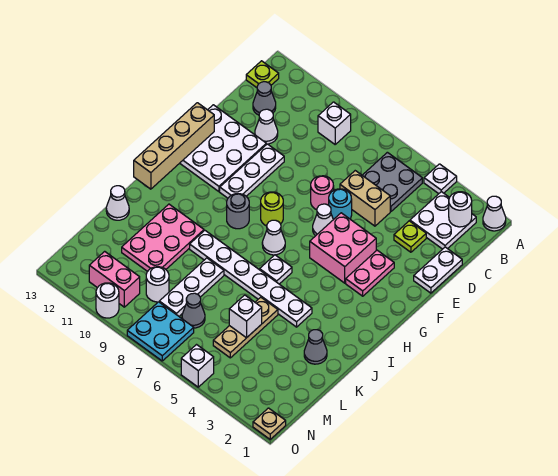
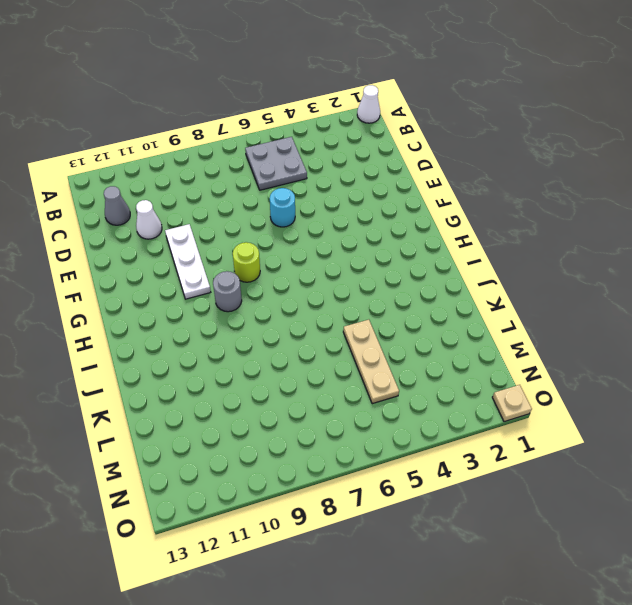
none -> white plate A4 level 1
none -> white plate B2:C3 level 1
none -> white brick B9 level 1
none -> lime plate B13 level 1

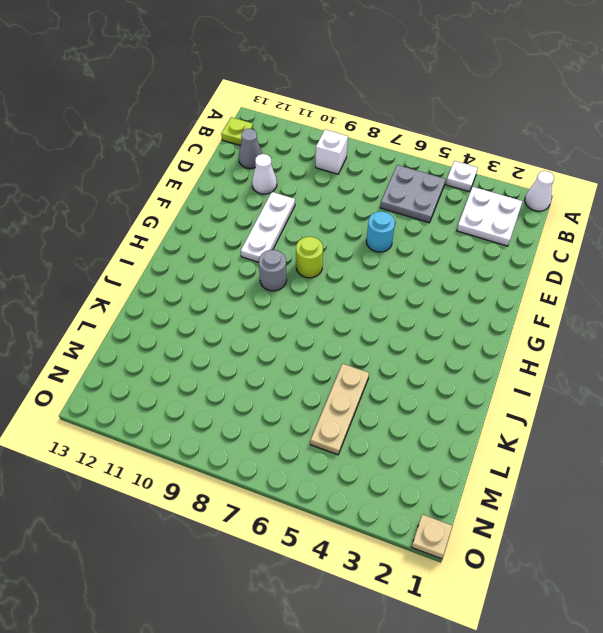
none -> white plate D1:E1 level 1
none -> lime plate D3 level 1
none -> tan brick D5:D6 level 1
none -> pink round brick E7 level 1

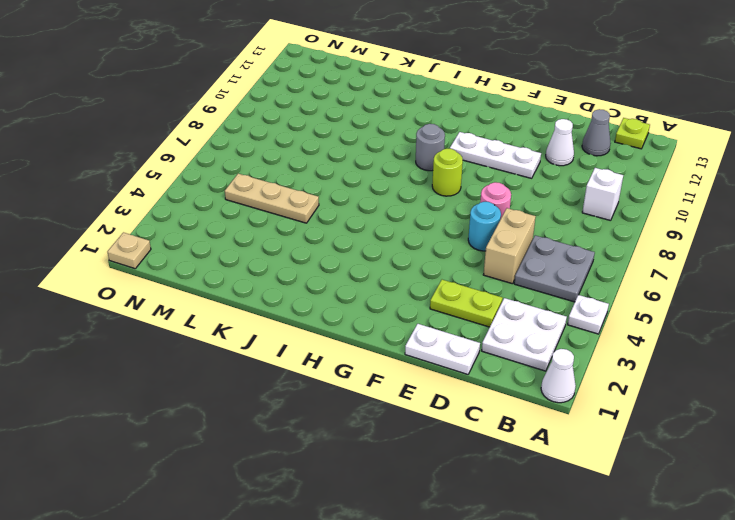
lime plate D3:E3 level 1 -> lime plate D3 level 1
none -> white plate E11:G13 level 1
none -> pink plate F3:G3 level 1
none -> pink brick F4:G5 level 1
none -> white cone F6 level 1

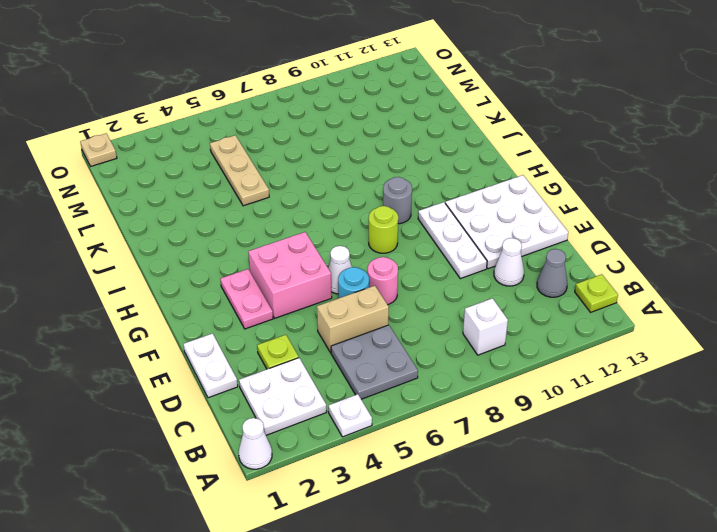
none -> white cone H7 level 1
none -> white plate I6 level 1
none -> white plate J4:J9 level 1
none -> pink plate J10:L11 level 1

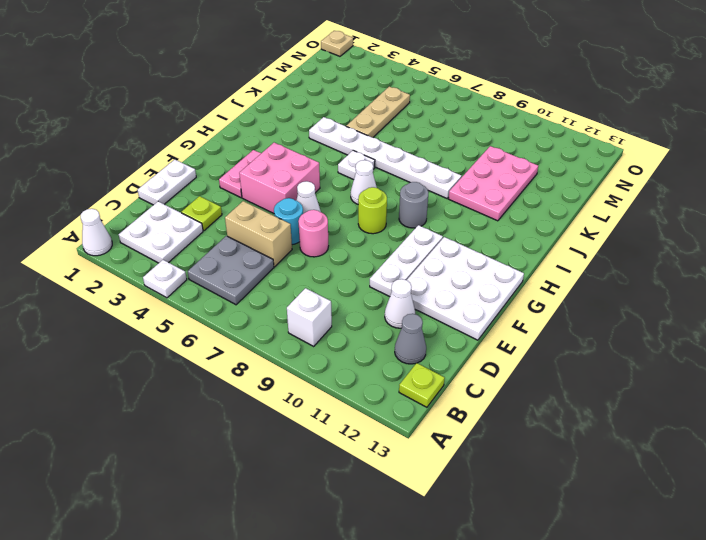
none -> grey cone K2 level 1
none -> white plate K8:M8 level 1
none -> white cone K13 level 1
none -> grey cone M7 level 1

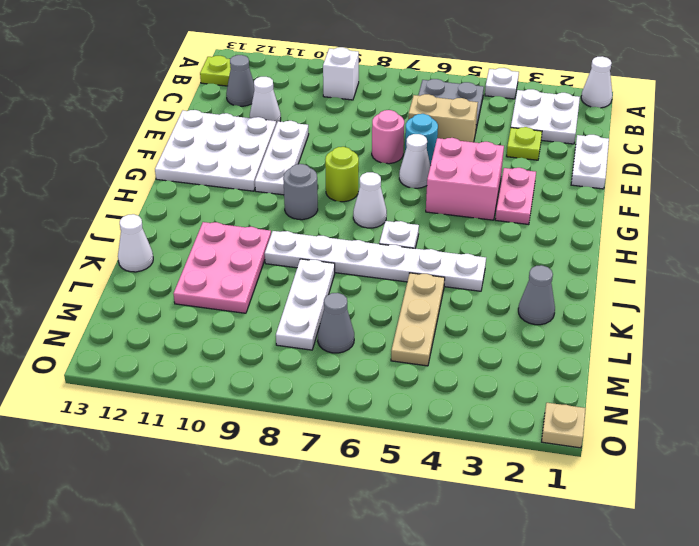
none -> white round brick M9 level 1
none -> cyan plate N7:O8 level 1
none -> pink brick N10:N11 level 1
none -> white brick O5 level 1

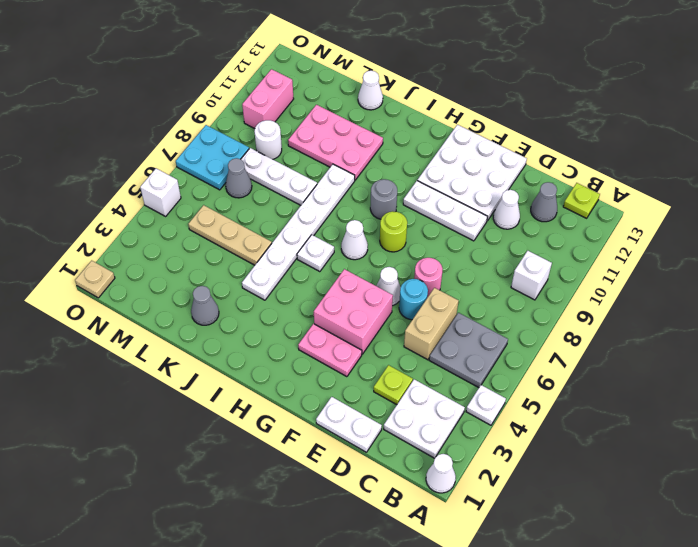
none -> white round brick O10 level 1
none -> white round brick B2 level 2
none -> tan brick F13:I13 level 2
none -> white brick L5 level 2

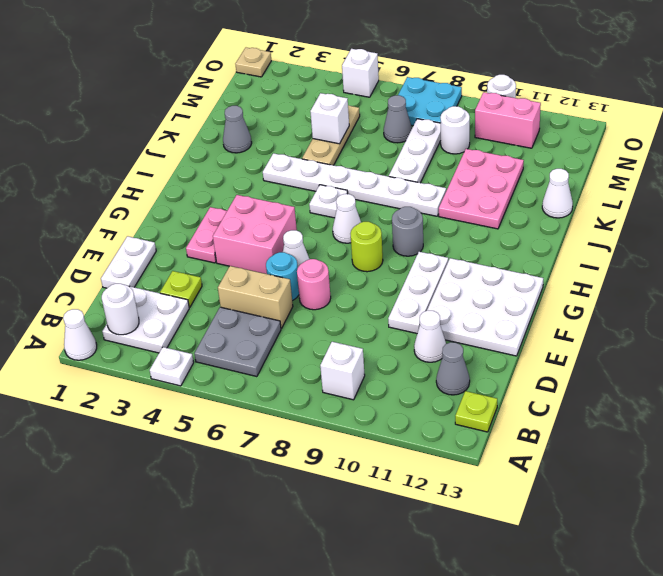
none -> tan brick F13:I13 level 2

